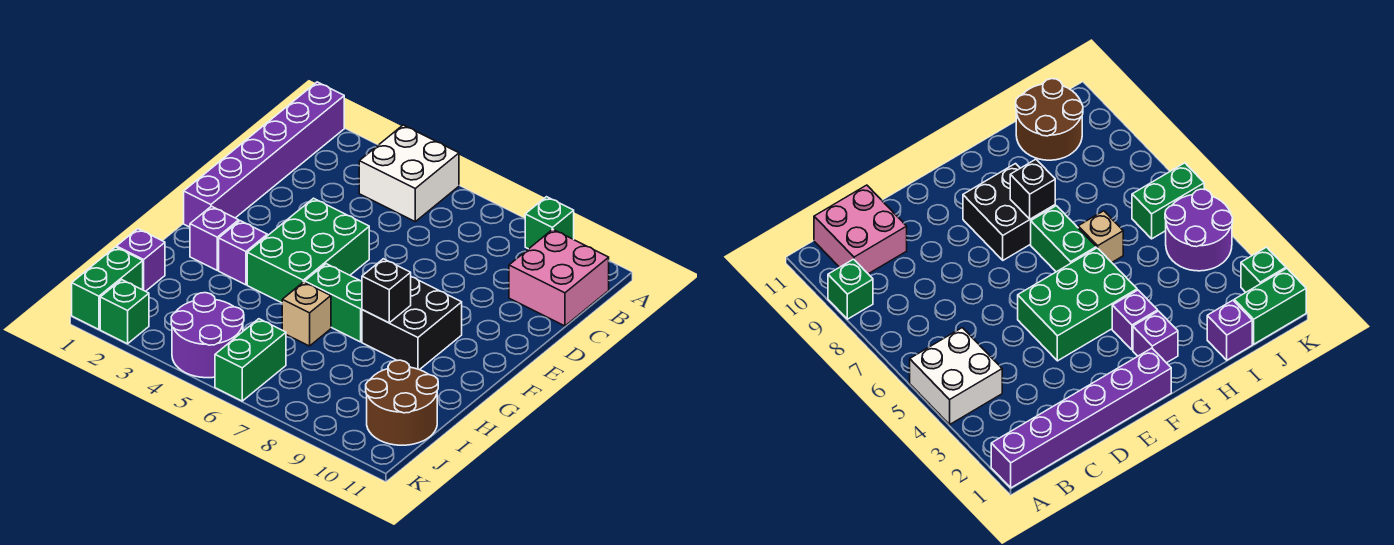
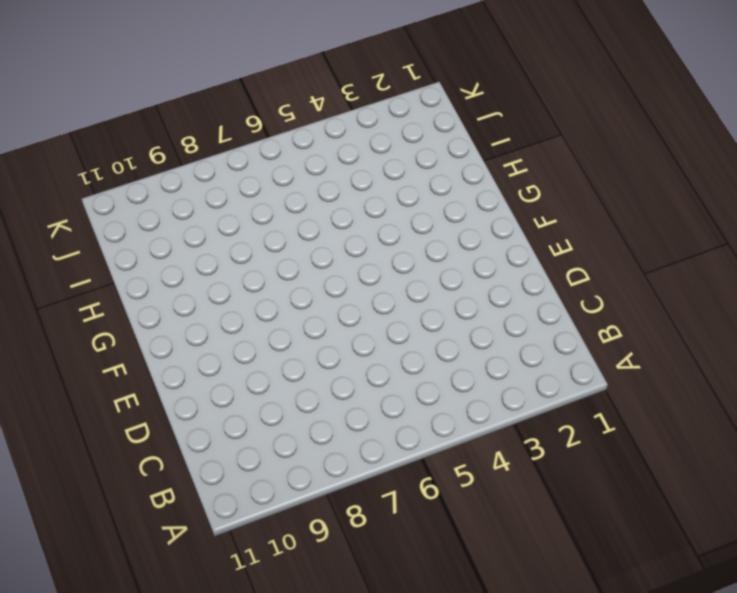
none -> purple brick A1:F1 level 1
none -> white brick A4:B5 level 1
none -> green brick A9 level 1

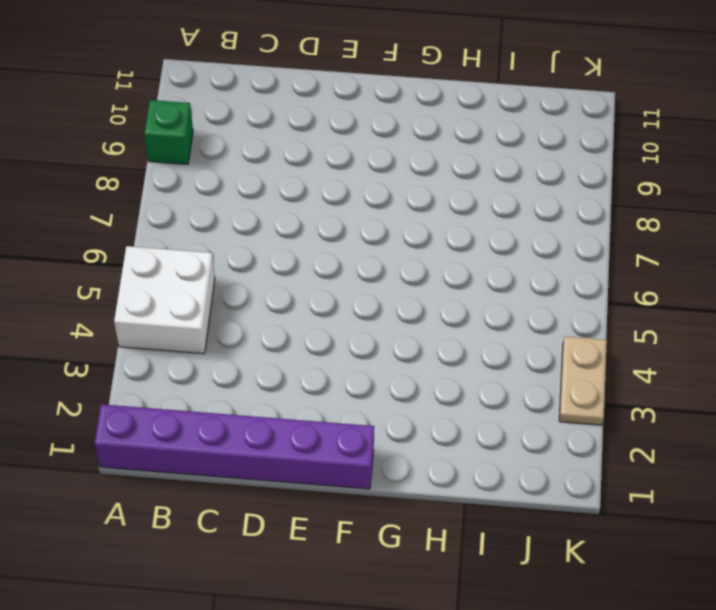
tan plate K3:K4 level 1 -> purple round brick J4:K5 level 1
none -> pink brick B10:C11 level 1
none -> green brick E4:G5 level 1
none -> black brick F8:G9 level 1

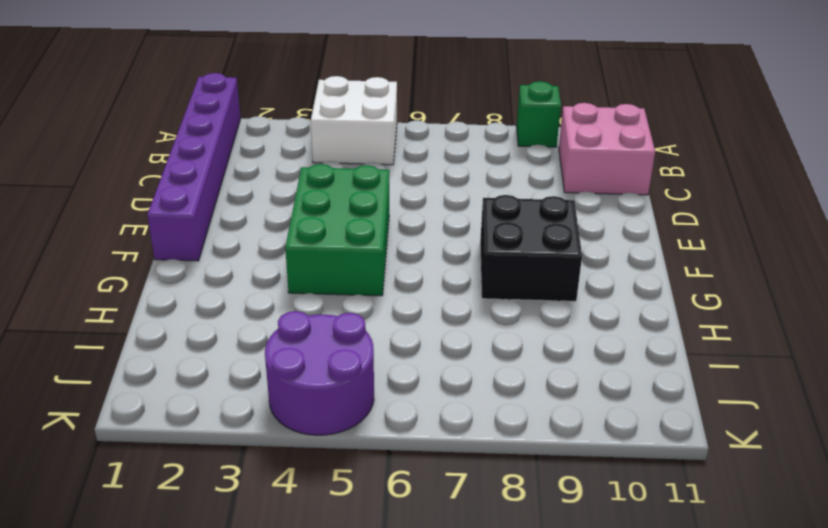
none -> purple brick G2 level 1
none -> purple brick G3 level 1
none -> green brick G6:G7 level 1

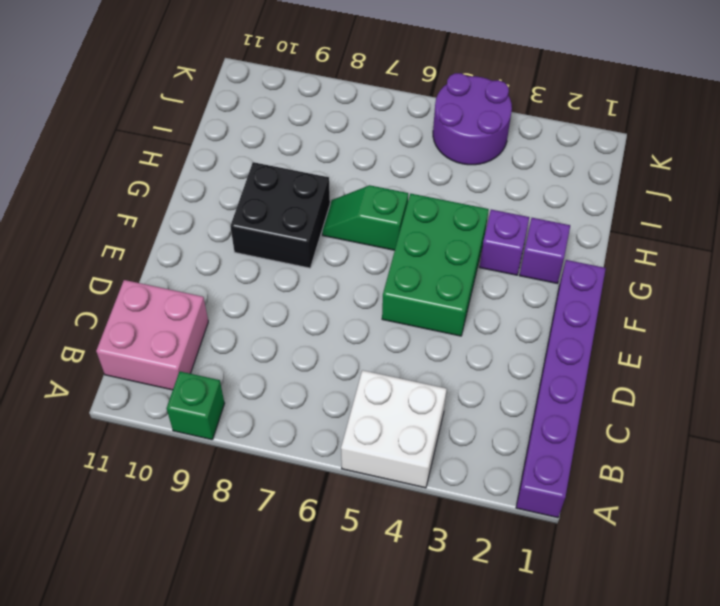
green slope G6:G7 level 1 top 6 -> green brick G6:G7 level 1
none -> tan brick H6 level 1
none -> purple brick I1 level 1
none -> brown round brick I10:J11 level 1

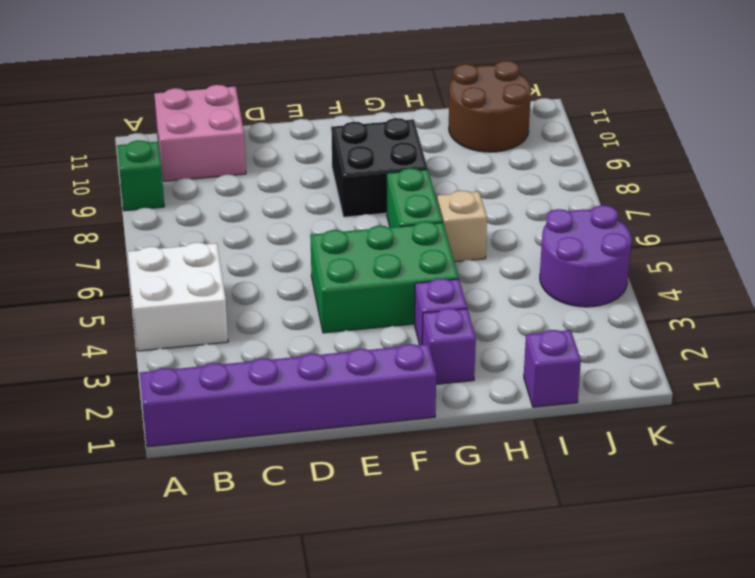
none -> green brick J1:K1 level 1
none -> green brick J6:K6 level 1
none -> green brick K2 level 1

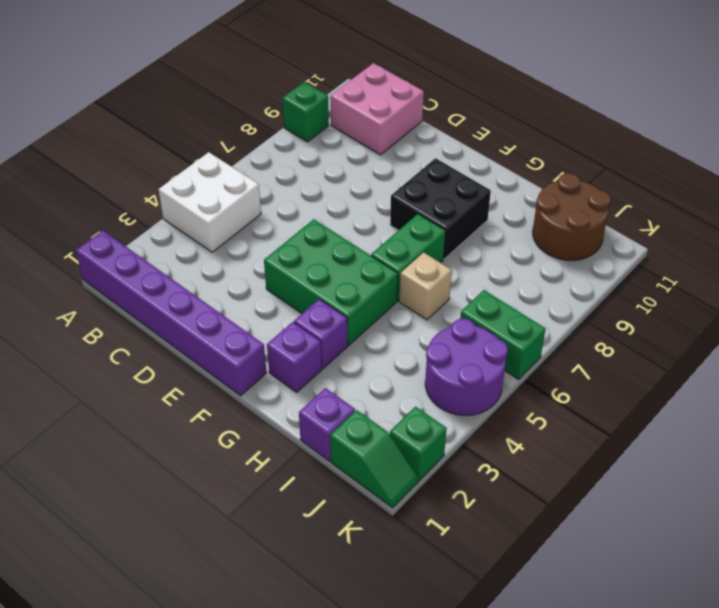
green slope J1:K1 level 1 top J -> green brick J1:K1 level 1
none -> black brick G8 level 2

